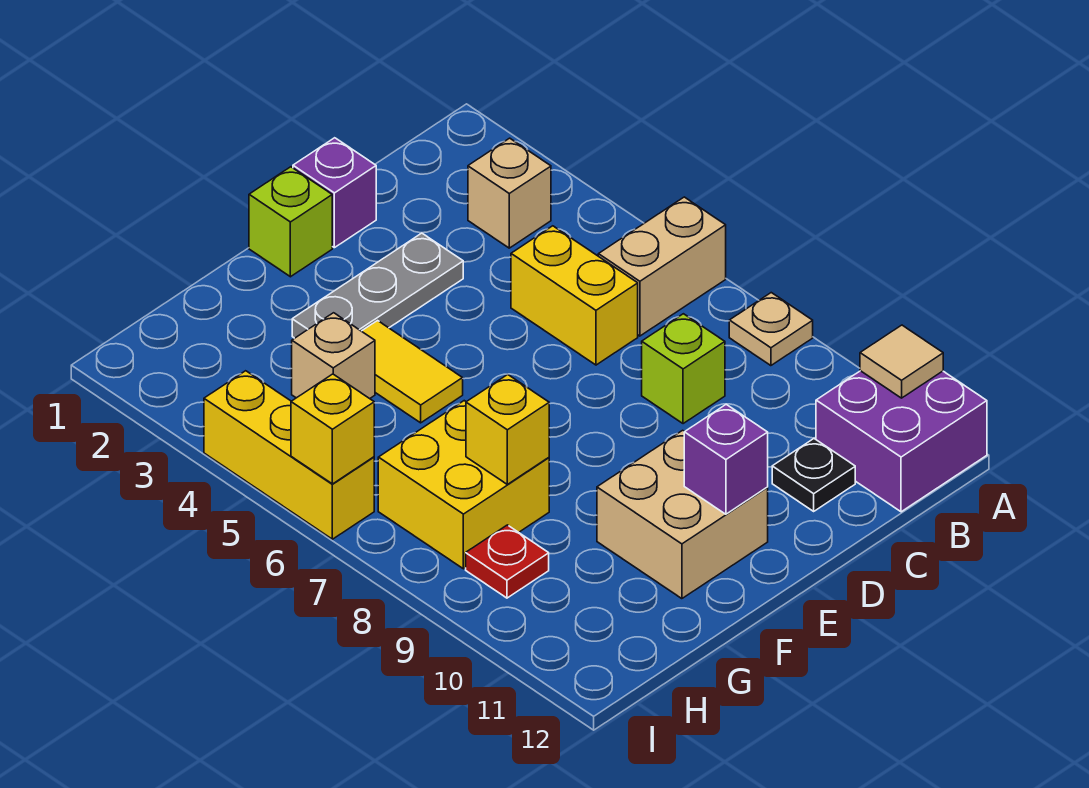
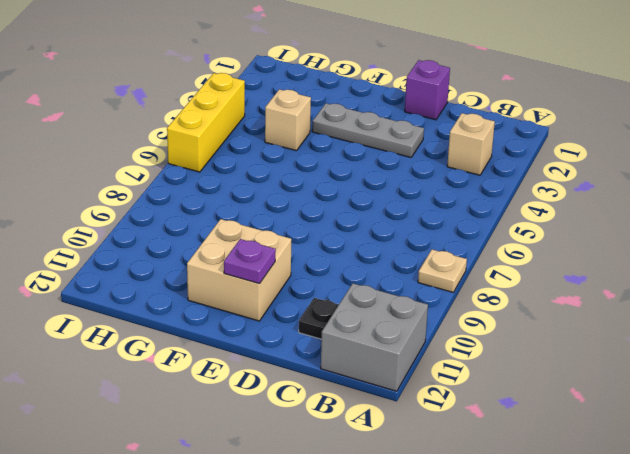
grey brick A11:B12 level 1 -> purple brick A11:B12 level 1
purple plate E11 level 2 -> purple brick E11 level 2
none -> tan brick A6:B6 level 1
none -> yellow brick C5:C6 level 1
none -> lime brick C8 level 1

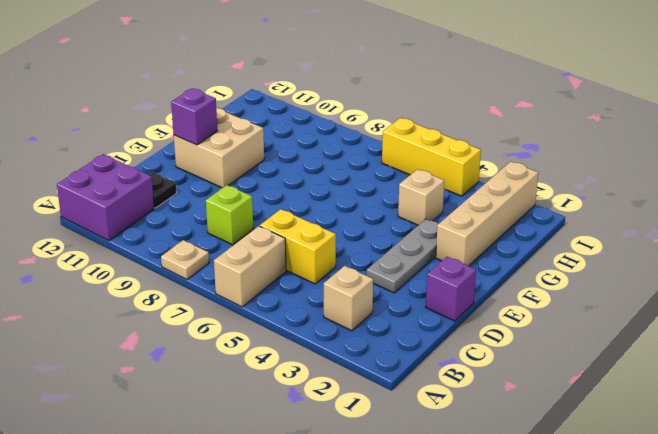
tan brick F2:I2 level 1 -> none
none -> lime brick E1 level 1
none -> yellow tile F4:F5 level 1
none -> yellow brick G7:H8 level 1

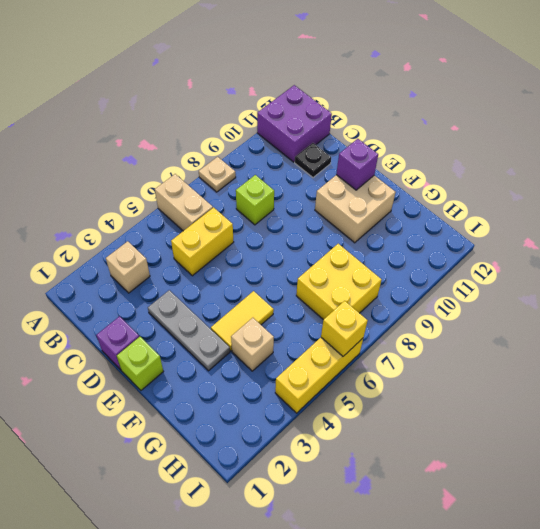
none -> red plate H9 level 1
none -> tan tile A11 level 2
none -> yellow brick G8 level 2

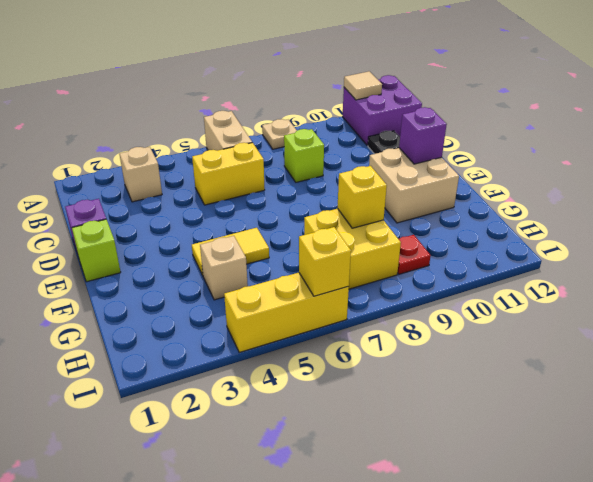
none -> grey plate D3:F3 level 1

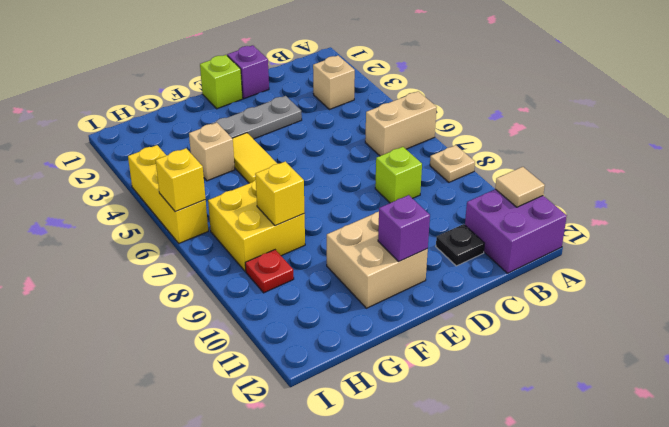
none -> yellow brick C5:C6 level 1

